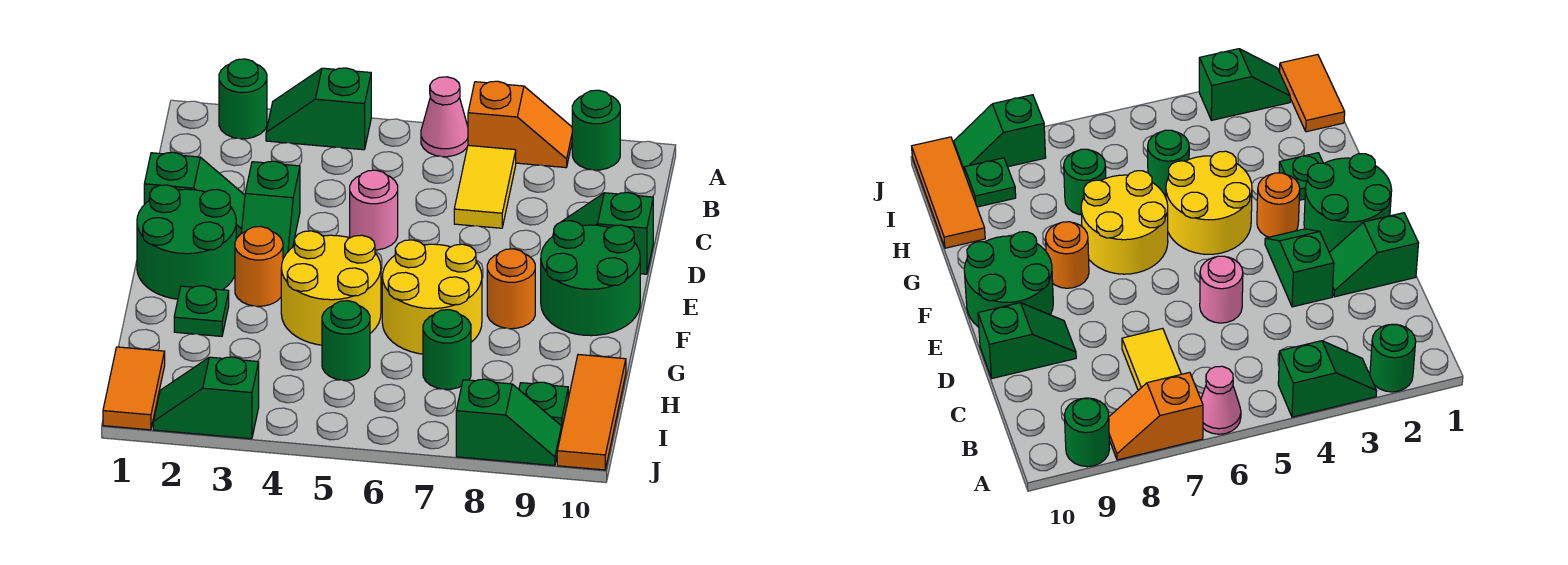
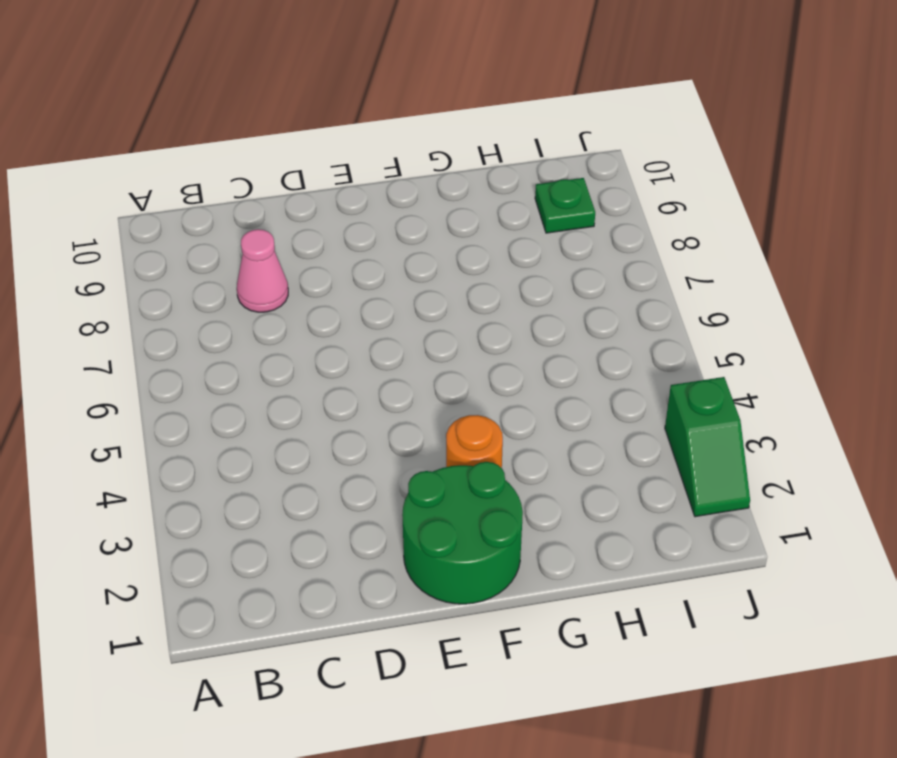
pink cone C8 level 1 -> pink cone A6 level 1
none -> green round brick A2 level 1
none -> green slope A3:A4 level 1 top 4
none -> orange slope A7:A8 level 1 top 7

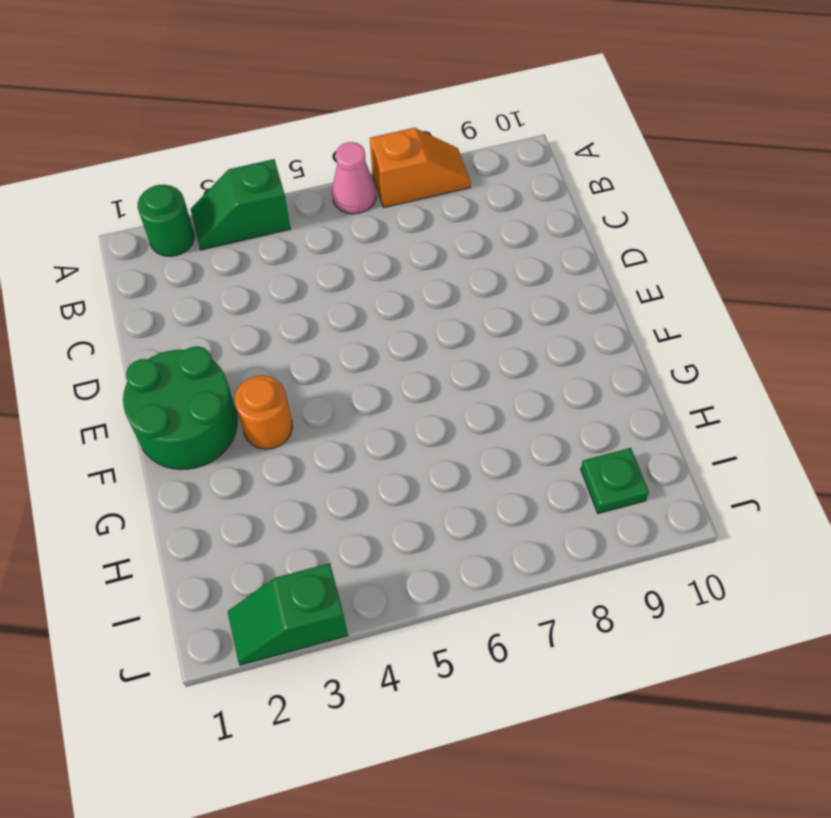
none -> green round brick A9 level 1
none -> yellow tile B7:C7 level 1
none -> green slope D1:D2 level 1 top 1

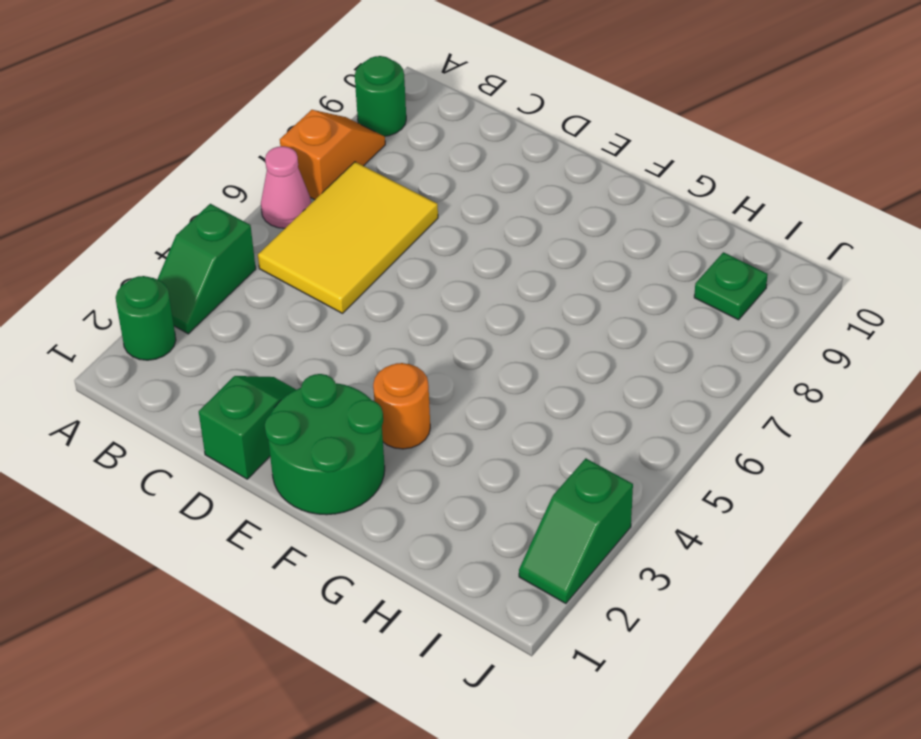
yellow tile B5:C7 level 1 -> yellow tile B7:C7 level 1
none -> green slope D3:E3 level 1 top D
none -> pink round brick D5 level 1
none -> green slope D9:D10 level 1 top 10

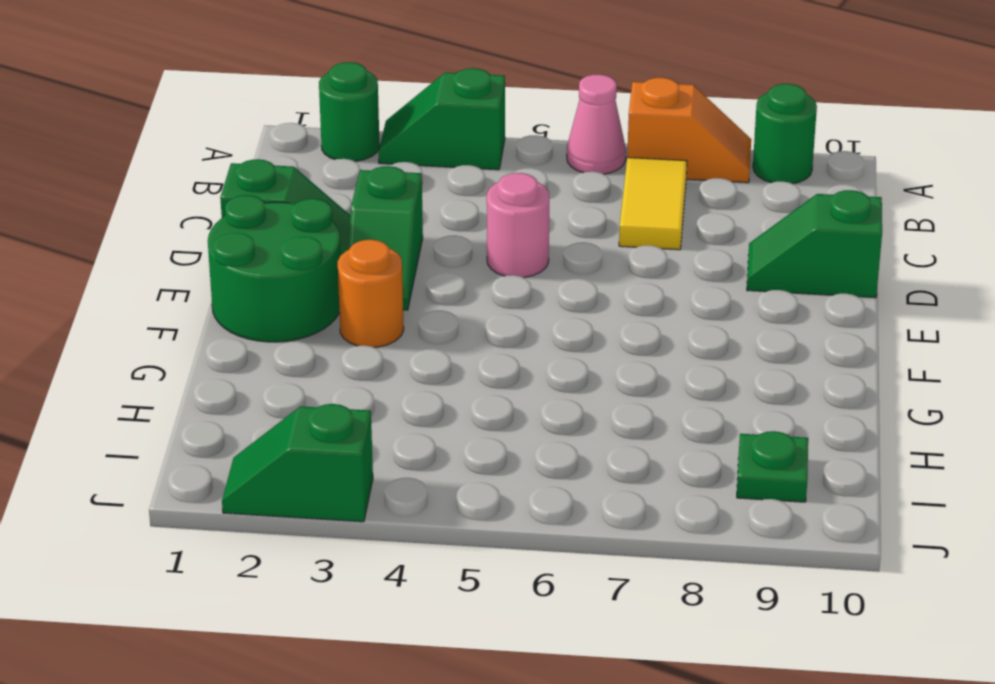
none -> green round brick E9:F10 level 1
none -> yellow round brick F4:G5 level 1
none -> yellow round brick F6:G7 level 1

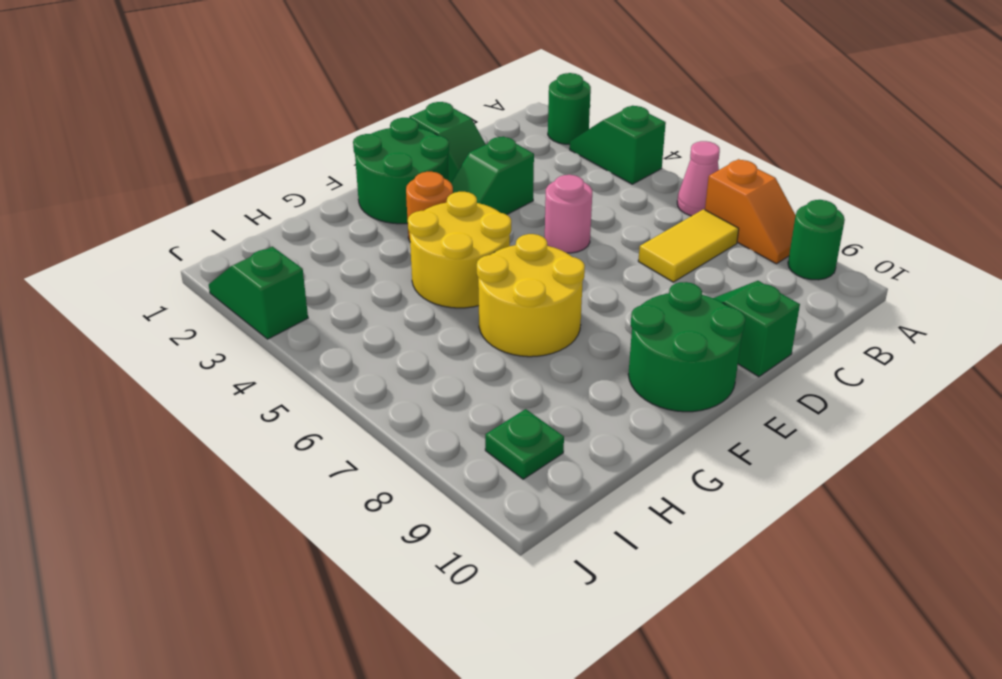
none -> orange round brick F8 level 1
none -> green plate G2 level 1
none -> green round brick H5 level 1

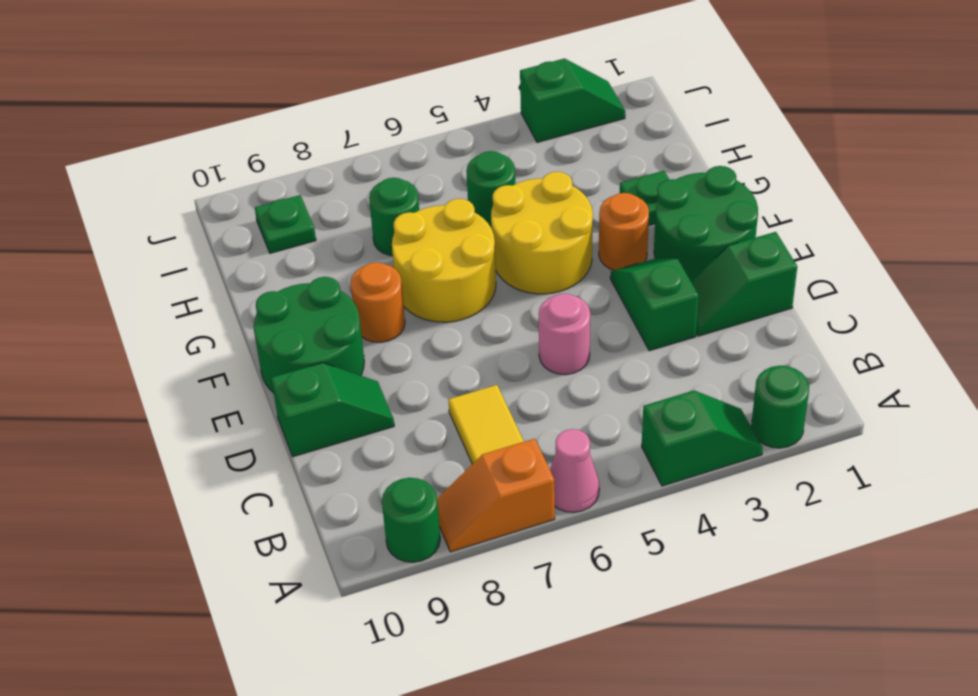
none -> orange tile H10:J10 level 1
none -> orange tile I1:J1 level 1
none -> green slope J8:J9 level 1 top 8

